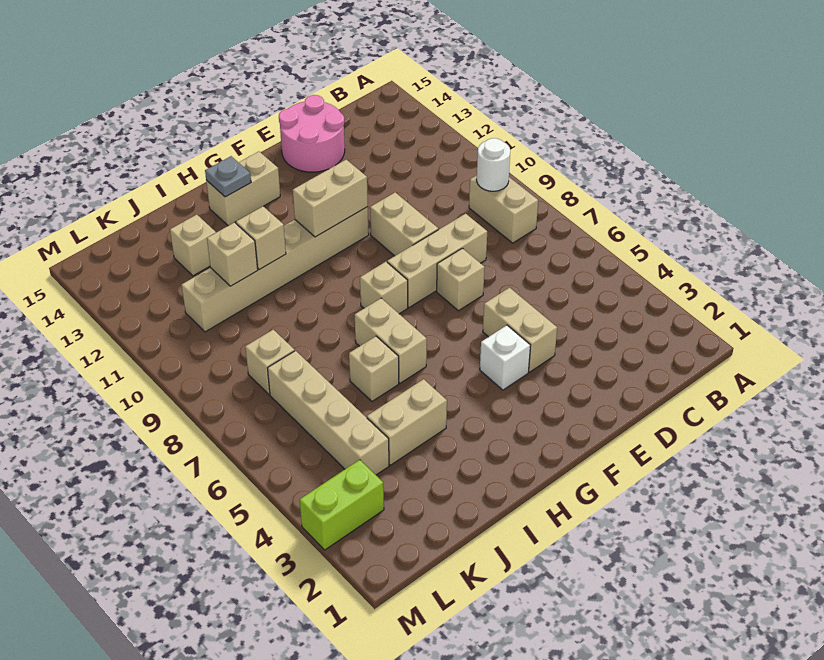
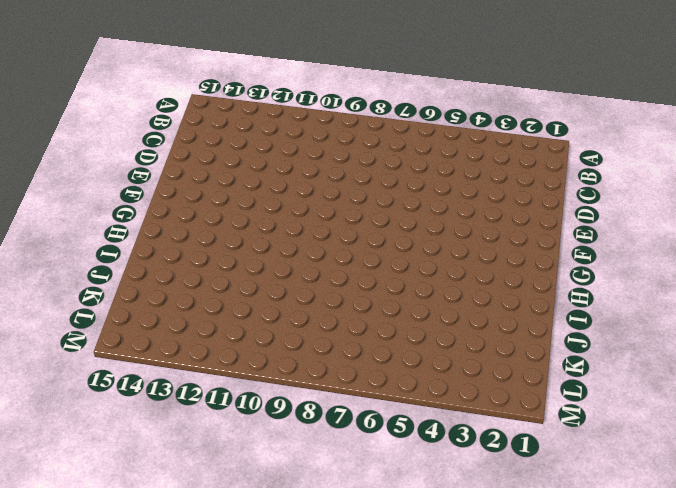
none -> tan brick B8:B9 level 1
none -> tan brick D8:F8 level 1
none -> pink round brick D14:E15 level 1

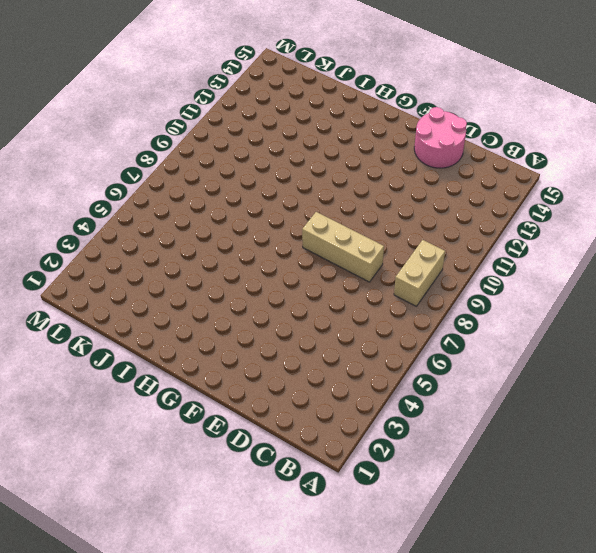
none -> tan brick E4:E5 level 1
none -> tan brick E7 level 1
none -> tan brick E9:E10 level 1

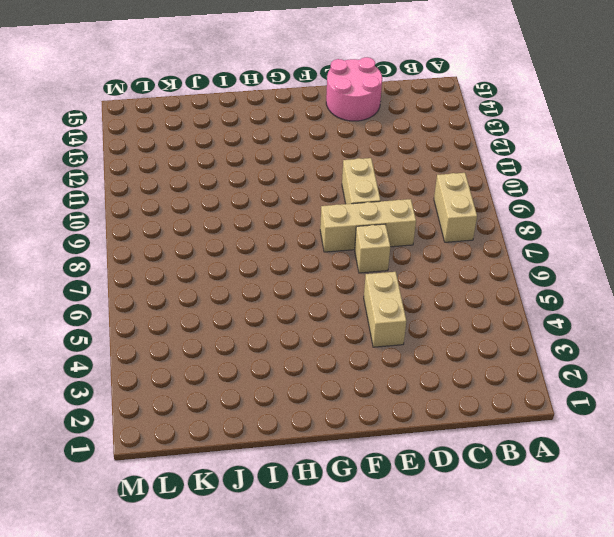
none -> white brick F4 level 1
none -> tan brick F11:K11 level 1
none -> tan brick G8 level 1

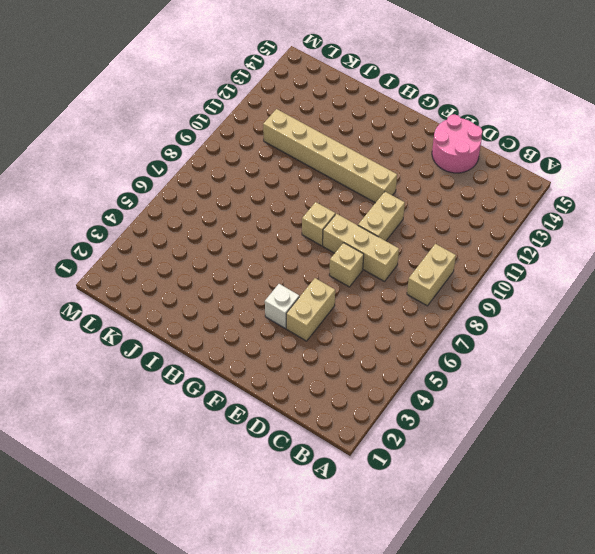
none -> tan brick G14:H14 level 1
none -> tan brick H6:H7 level 1
none -> tan brick I4:J4 level 1

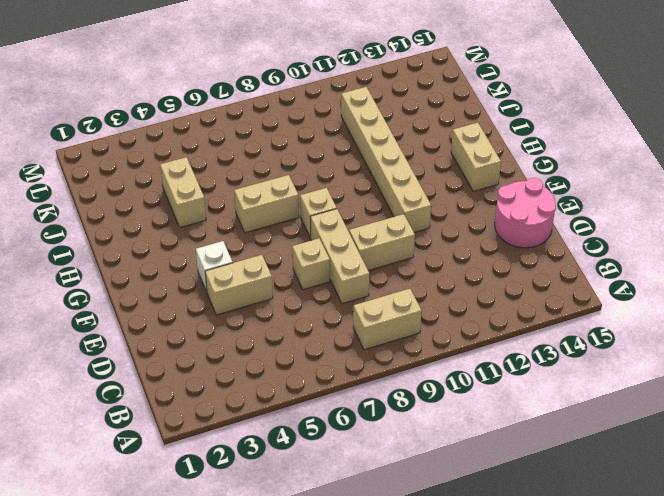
none -> tan brick I6 level 1
none -> tan brick J13 level 1
none -> tan brick K4:K7 level 1

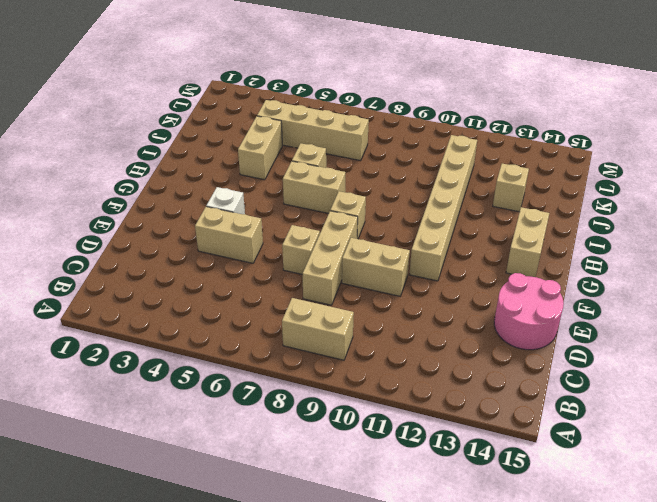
none -> tan brick K8 level 1
none -> lime brick L3:M3 level 1
none -> white round brick B9 level 2

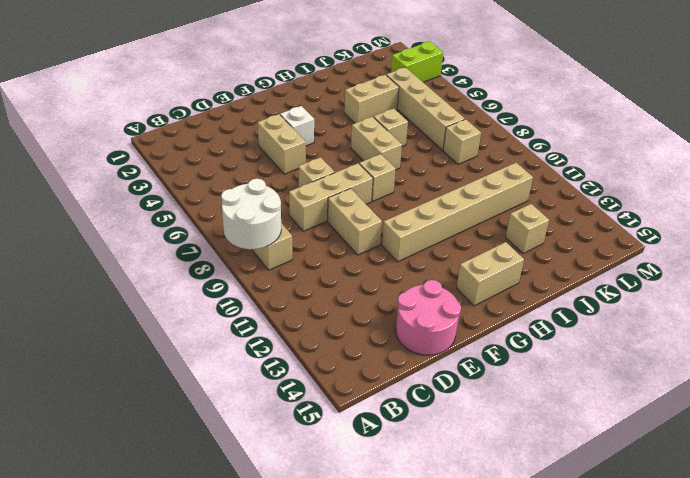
white round brick A8:B9 level 2 -> white round brick B9 level 2
none -> tan brick F11:G11 level 2
none -> grey plate H14 level 2
none -> tan brick I11 level 2

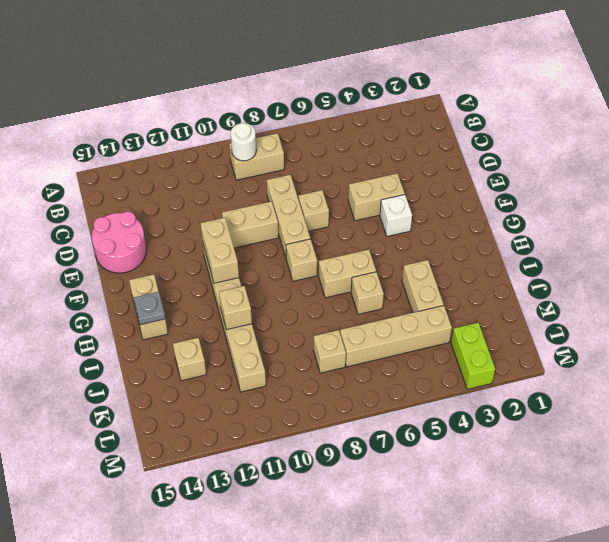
none -> tan brick J11 level 2

